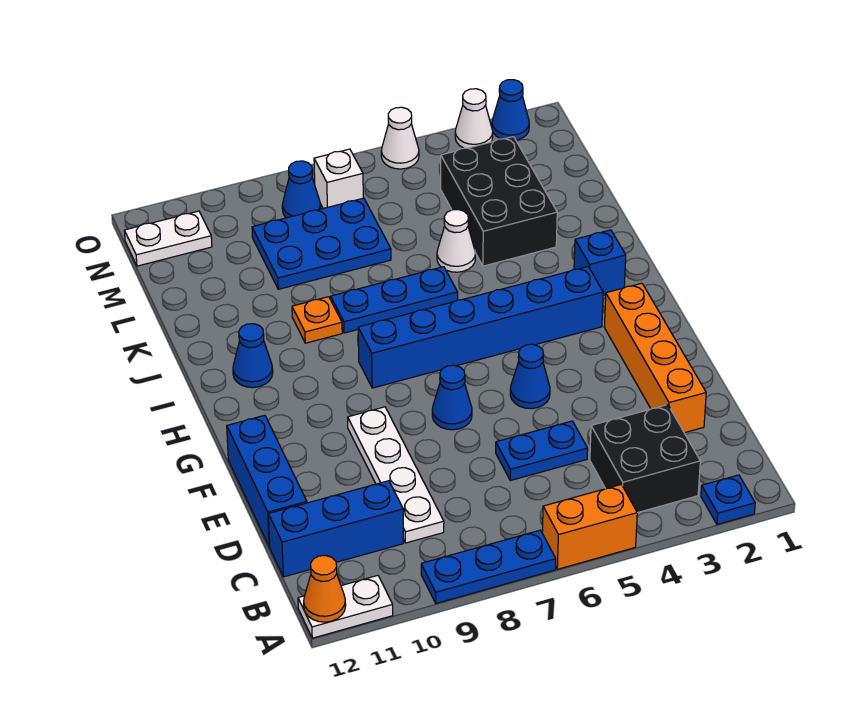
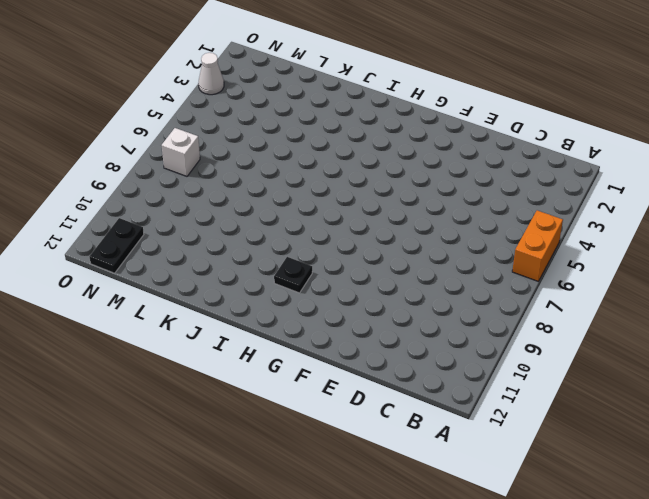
black plate H10 level 1 -> none
black plate N11:N12 level 1 -> white plate N11:N12 level 1
none -> blue plate A2 level 1
none -> blue plate A7:A9 level 1
none -> white plate A11:A12 level 1

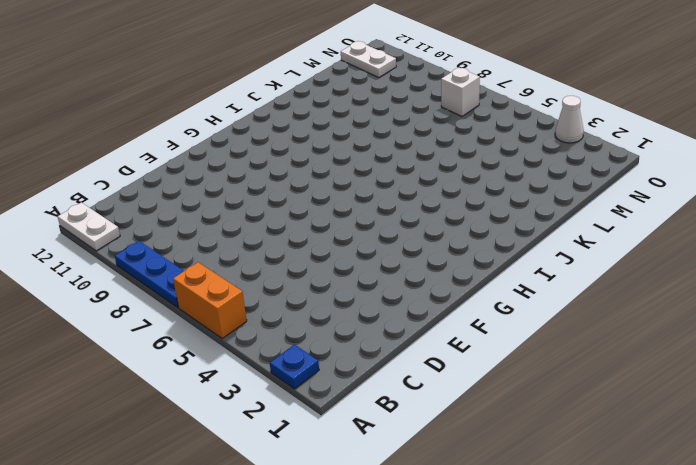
none -> black brick B3:C4 level 1
none -> white plate C9:F9 level 1
none -> blue brick C10:C12 level 1

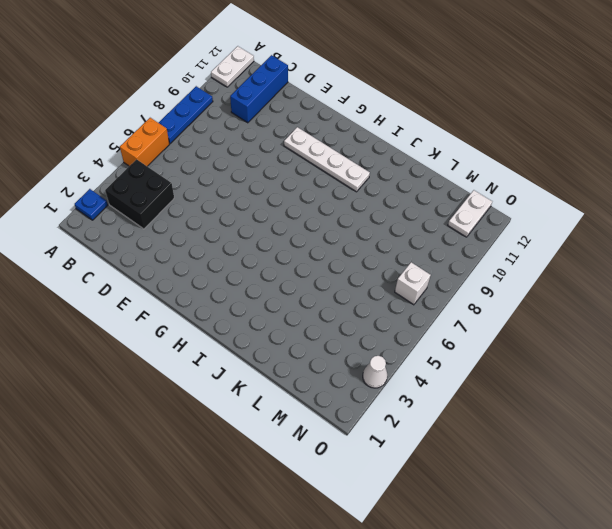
white plate F10:I10 level 1 -> white plate C9:F9 level 1
none -> orange brick D2:G2 level 1
none -> blue plate D5:D6 level 1
none -> blue brick D12:F12 level 1

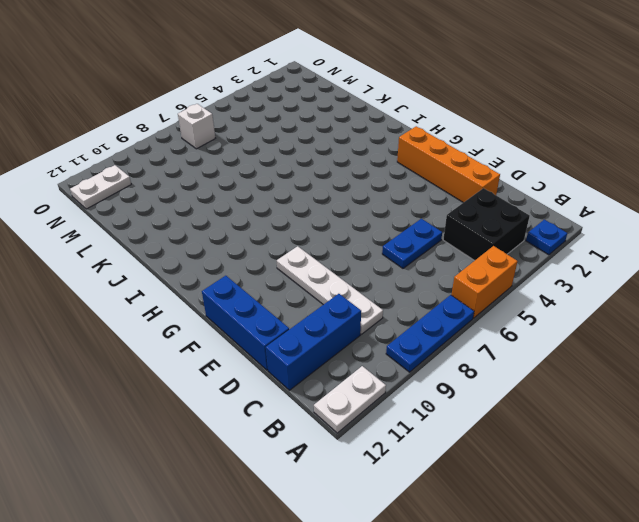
none -> blue cone F5 level 1
none -> blue cone F7 level 1
none -> blue brick H3:H8 level 1

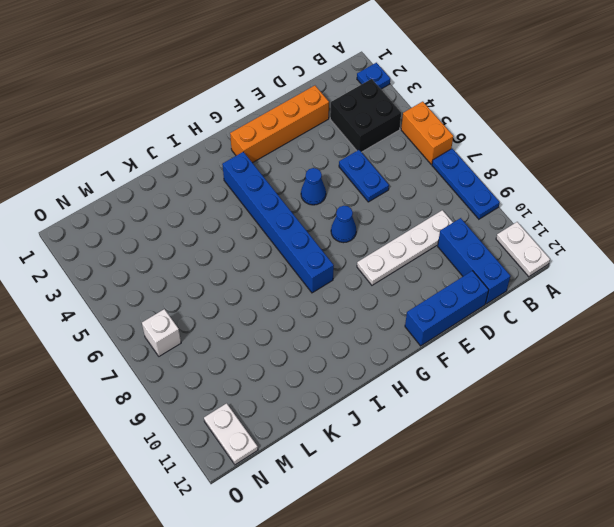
none -> blue brick I2 level 1
none -> blue cone I11 level 1
none -> blue plate J6:J8 level 1

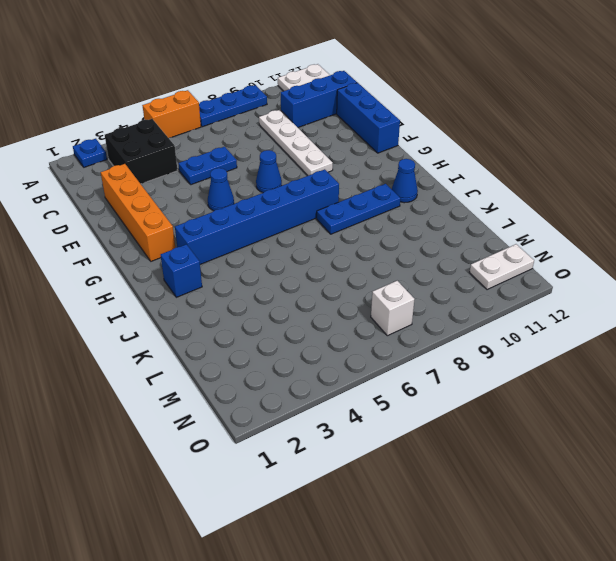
blue plate I8:I10 level 1 -> blue plate J6:J8 level 1
none -> orange plate J9 level 1
none -> black brick K3:M4 level 1
none -> white cone K5 level 1

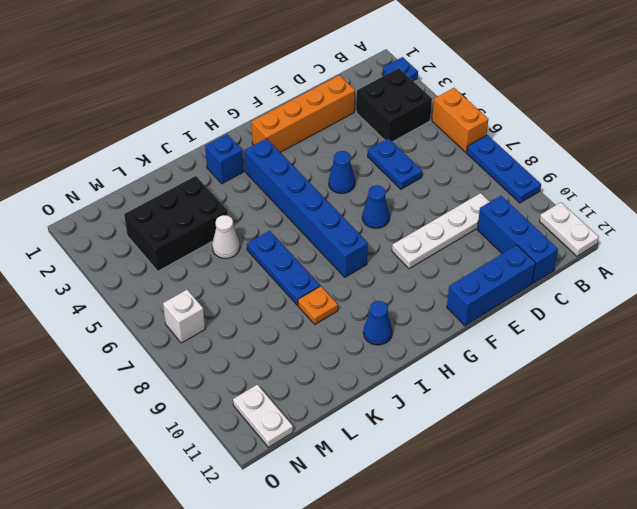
none -> blue plate L7:M9 level 1
none -> blue cone N8 level 1
none -> blue cone O2 level 1

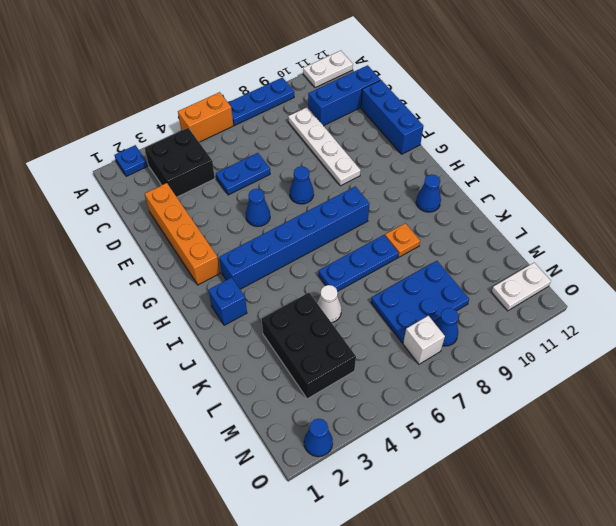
none -> white cone O3 level 1
none -> white cone O5 level 1
none -> orange cone A12 level 2

